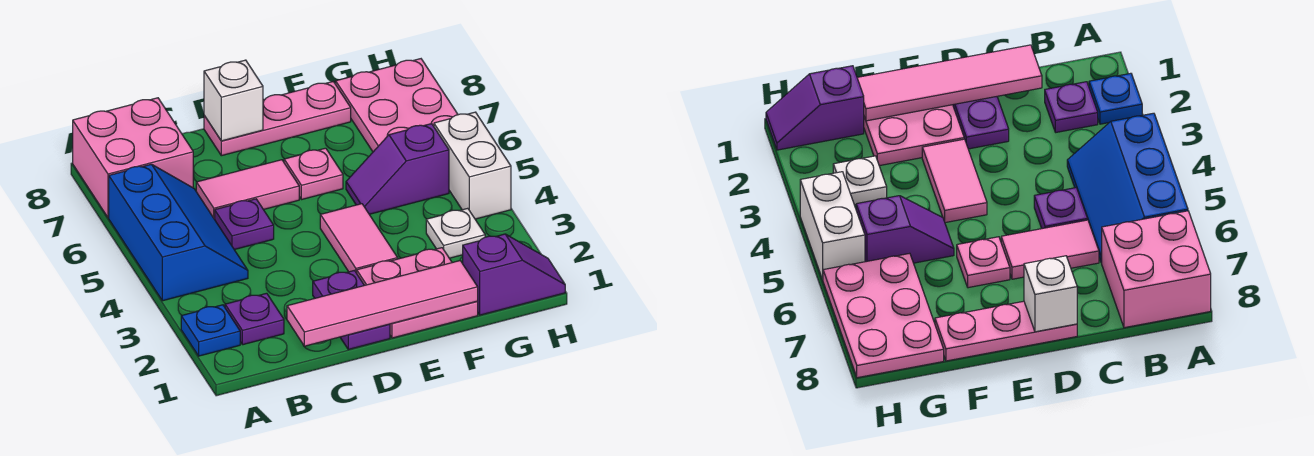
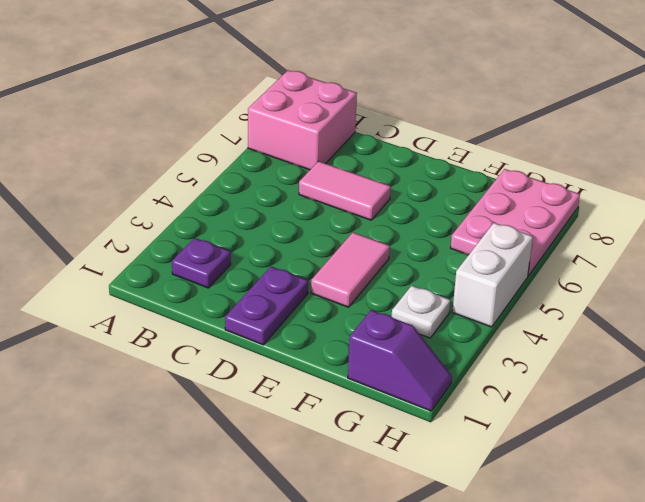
none -> blue plate A2 level 1
none -> blue slope A4:B6 level 1 top A
none -> purple plate C5 level 1

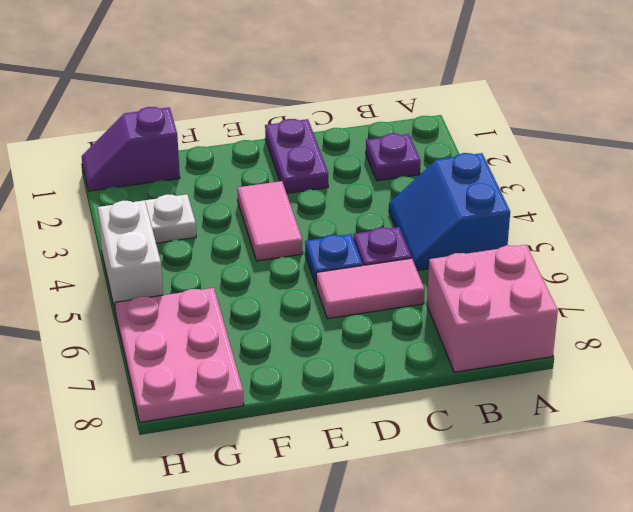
blue slope A4:B5 level 1 top A -> blue slope A4:B6 level 1 top A
blue plate D5 level 1 -> blue plate A2 level 1
none -> pink plate D8:F8 level 1
none -> pink plate E1:F2 level 1
none -> pink plate E6 level 1

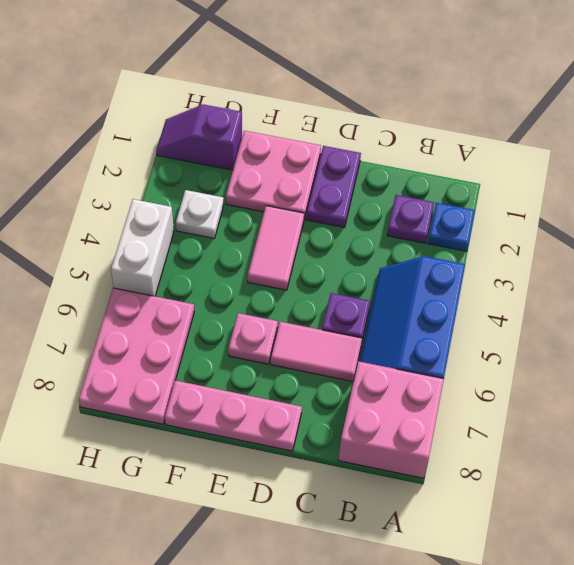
none -> purple slope F5:G5 level 1 top G
none -> pink tile C1:F1 level 2
none -> white brick D8 level 2

